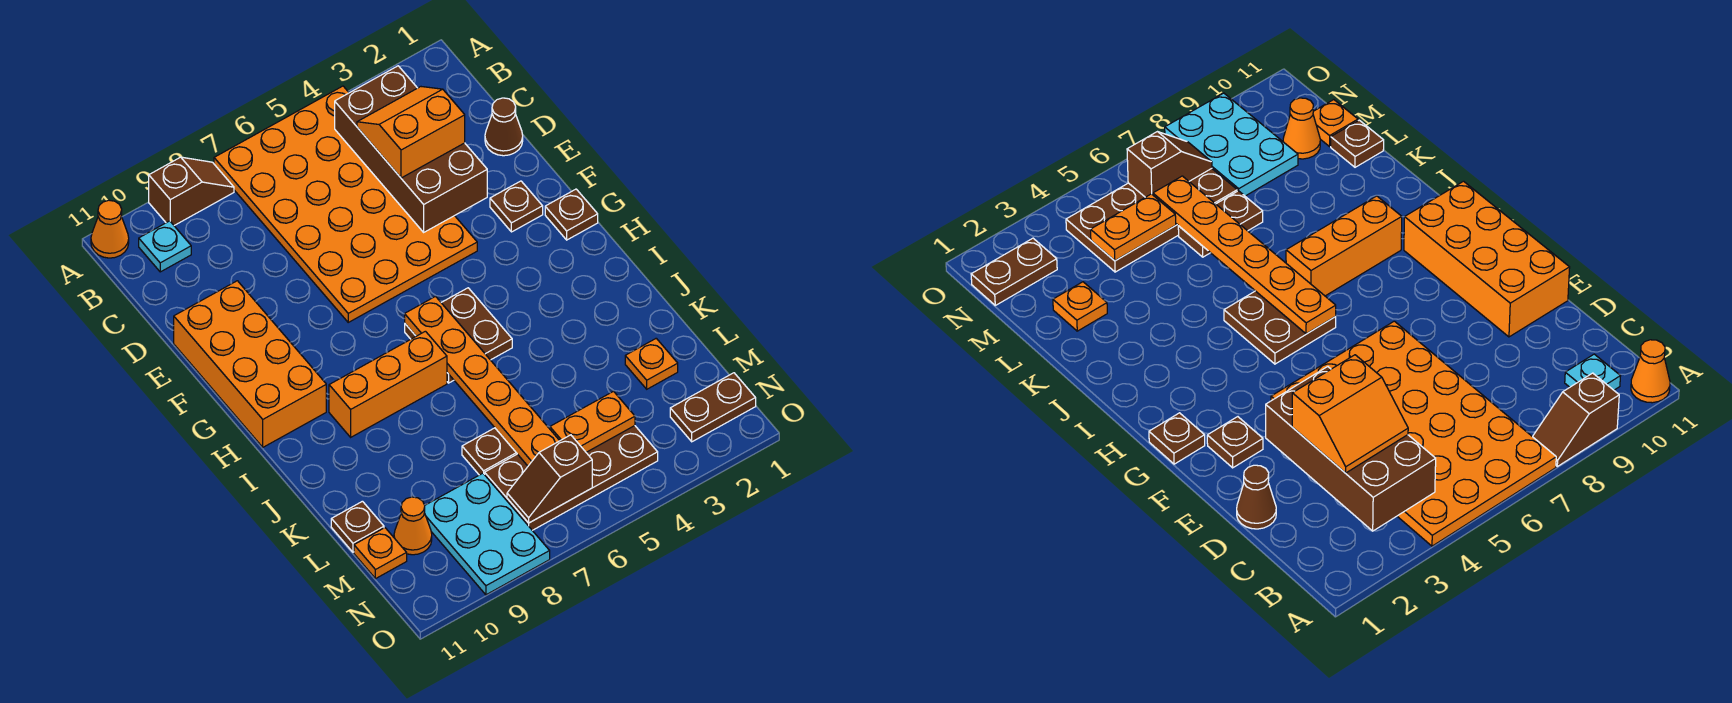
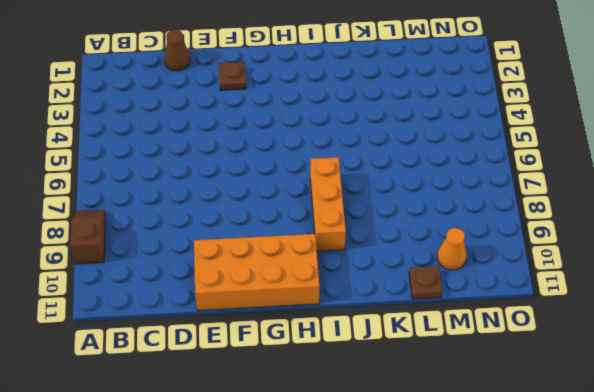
none -> orange plate A4:F7 level 1
none -> orange cone A11 level 1
none -> cyan plate B10 level 1

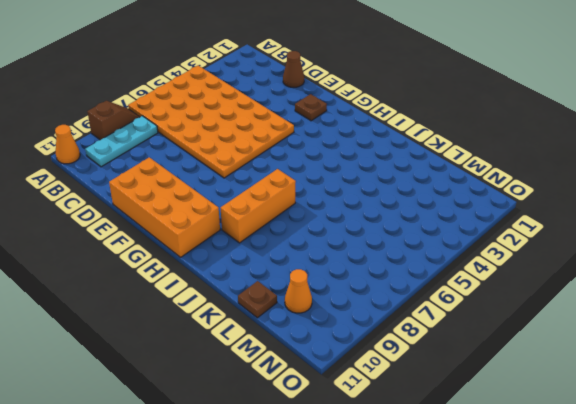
cyan plate B8:B10 level 1 -> cyan plate B10 level 1
none -> brown plate G1 level 1
none -> brown plate H5:I6 level 1
none -> orange plate L2 level 1

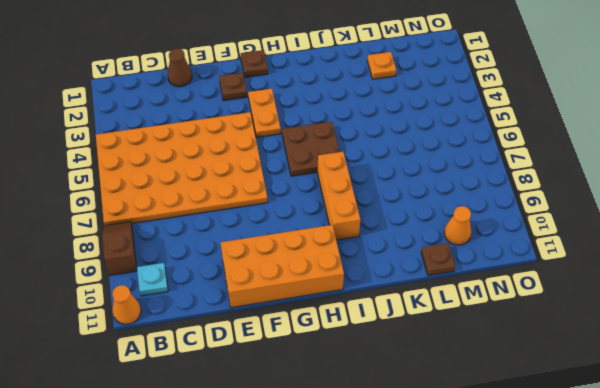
orange plate G3:G4 level 1 -> orange plate M4:M5 level 2
none -> brown plate L6:L7 level 1
none -> brown plate M4:N7 level 1
none -> cyan plate M8:O9 level 1

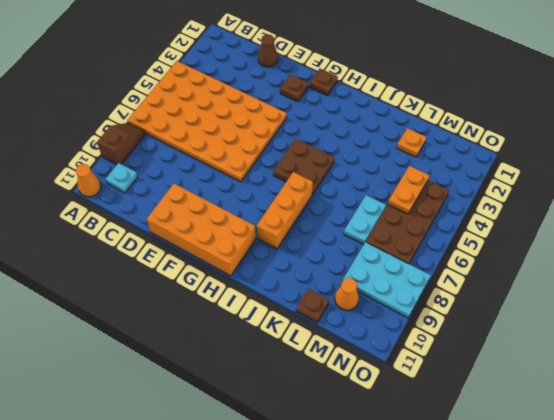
cyan plate L6:L7 level 1 -> brown plate L6:L7 level 1
none -> orange plate M11 level 1
none -> brown plate N1:N2 level 1
none -> brown brick B3:E4 level 2

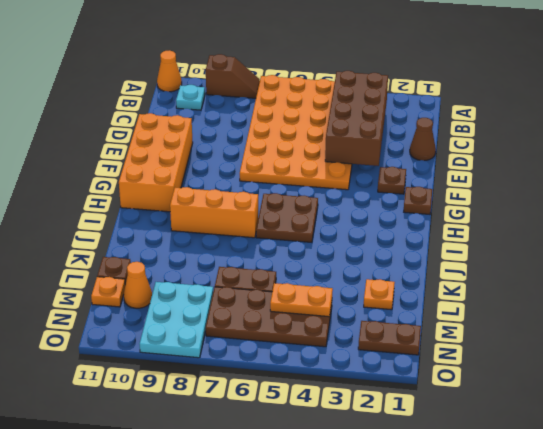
none -> orange plate H6:M6 level 2
none -> brown slope N6:N7 level 2 top 6
none -> orange slope C3:D4 level 3 top D

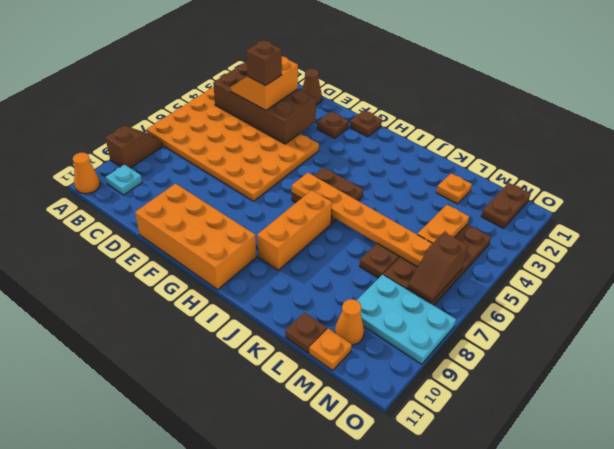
brown brick D4 level 4 -> none

